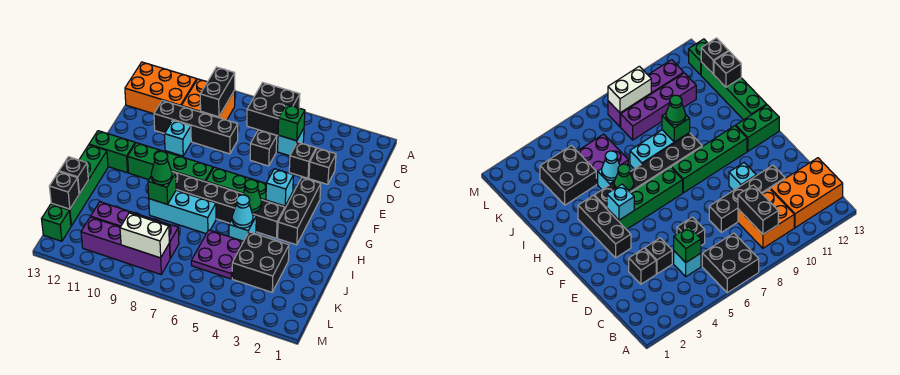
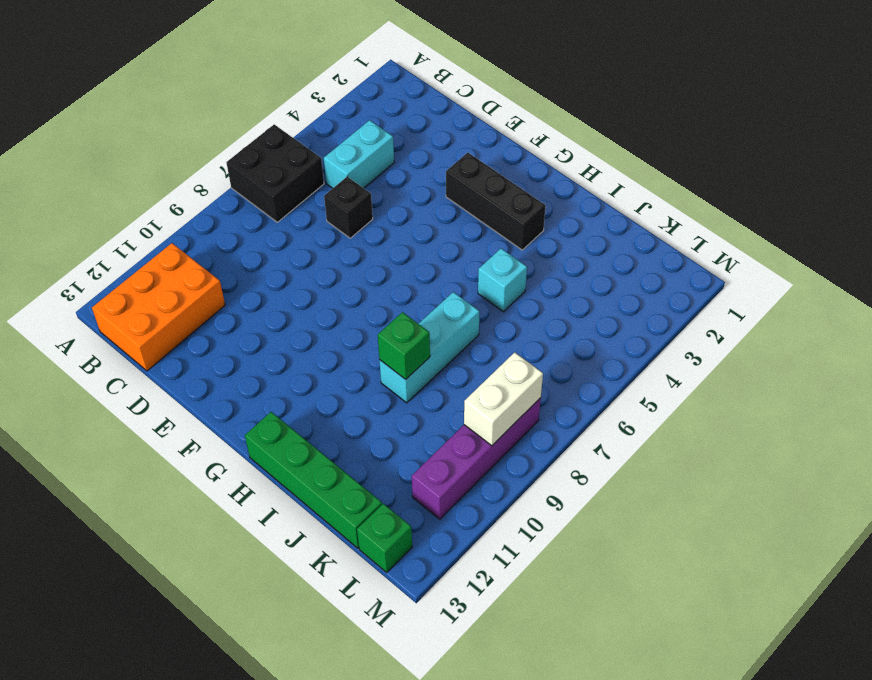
cyan brick C4:C5 level 1 -> cyan brick C5 level 1
none -> orange brick B9:C10 level 1
none -> black brick D3 level 1
none -> black brick D4 level 1
none -> black brick D8:D11 level 1

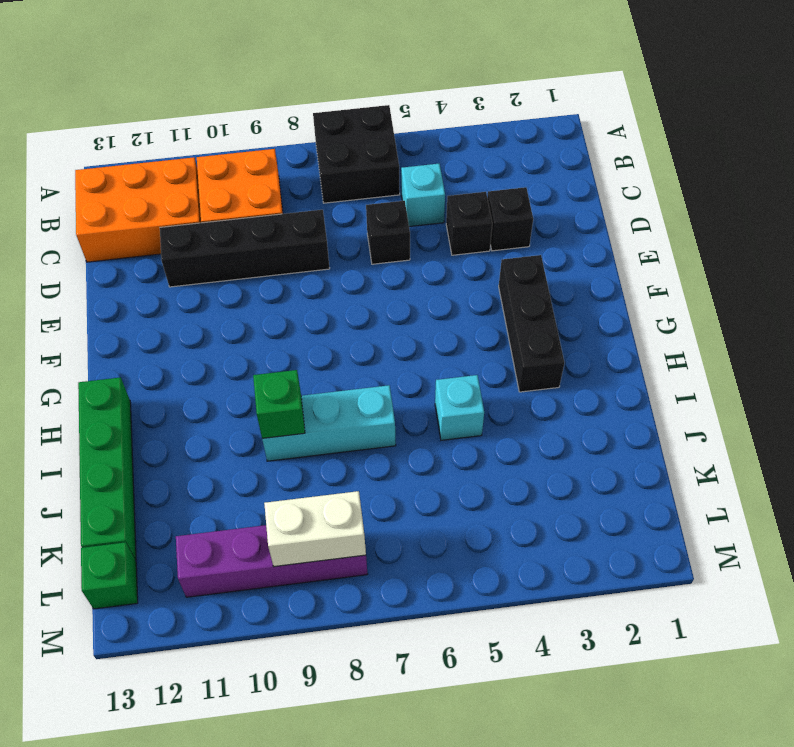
none -> cyan brick E10 level 1
none -> green brick G4:G7 level 1
none -> green brick G8:G11 level 1
none -> green brick G12:G13 level 1

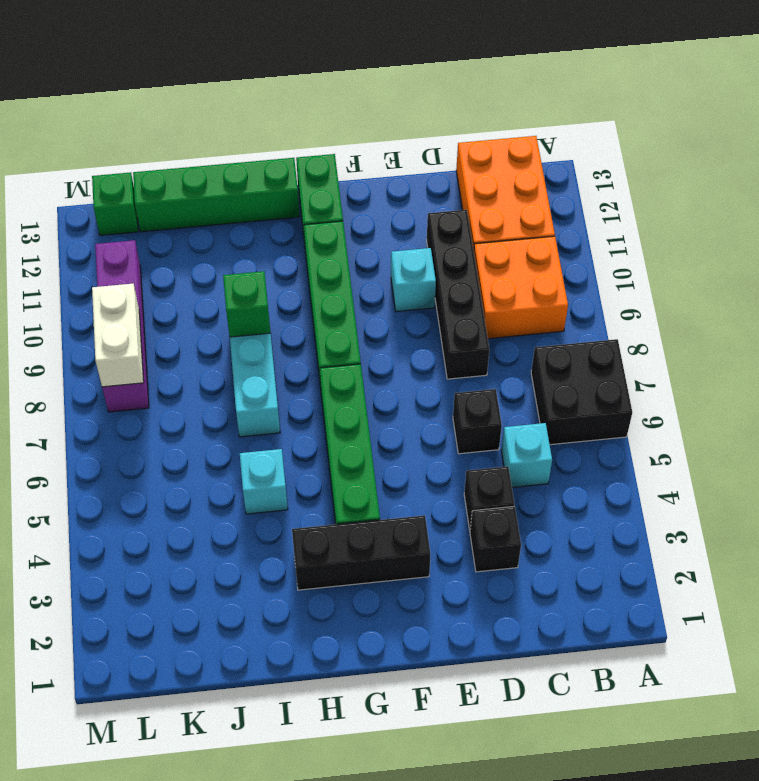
none -> black brick H4:H9 level 1
none -> black brick J3:K4 level 1
none -> purple plate J5:K6 level 1
none -> purple brick K8:K11 level 1

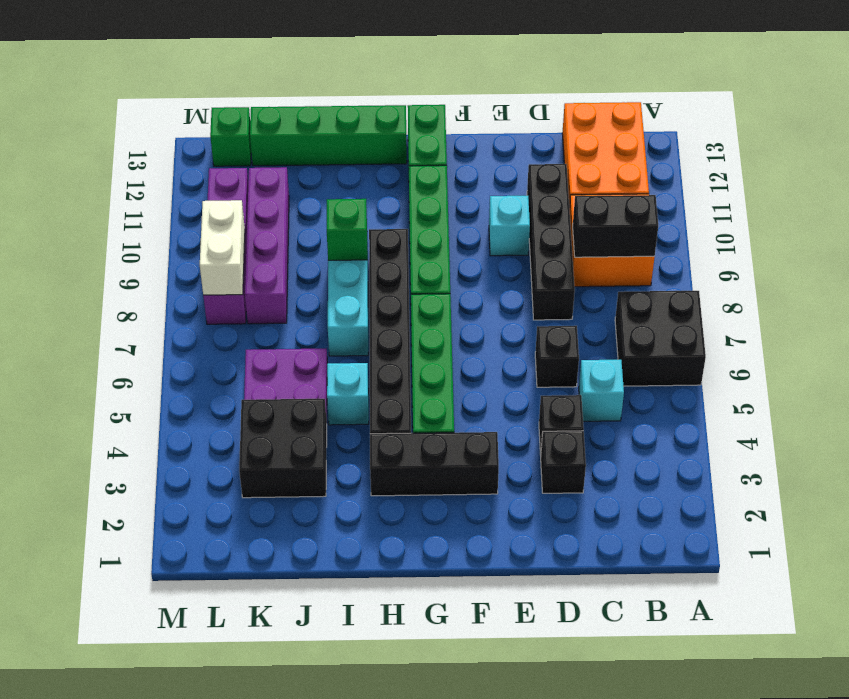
none -> green brick C5 level 2
none -> cyan brick G4 level 2
none -> green cone H5 level 2
none -> cyan cone I5 level 2

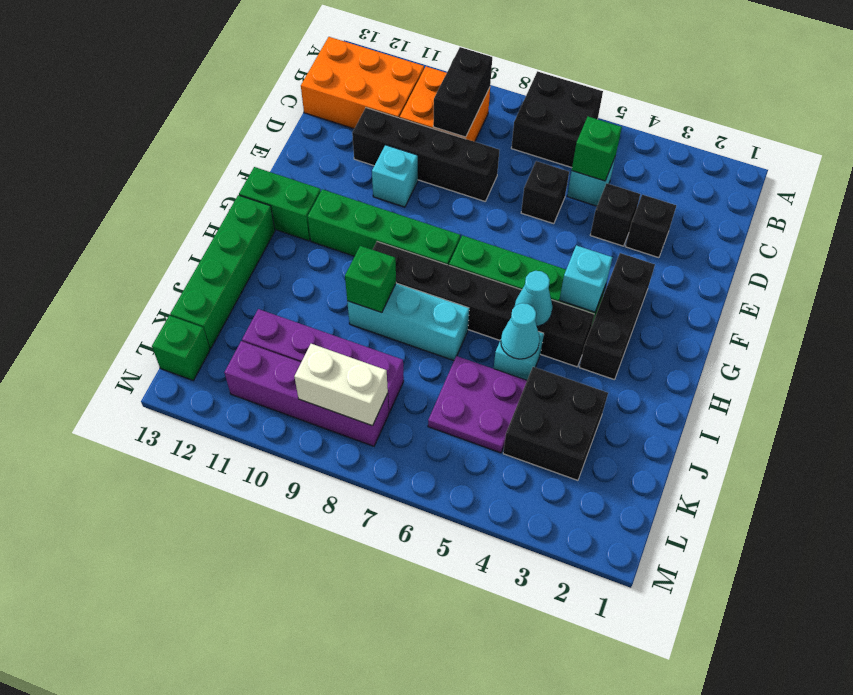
cyan cone H5 level 2 -> green cone H5 level 2
none -> black brick J13 level 2
none -> black brick K13 level 2
none -> green cone I9 level 3

